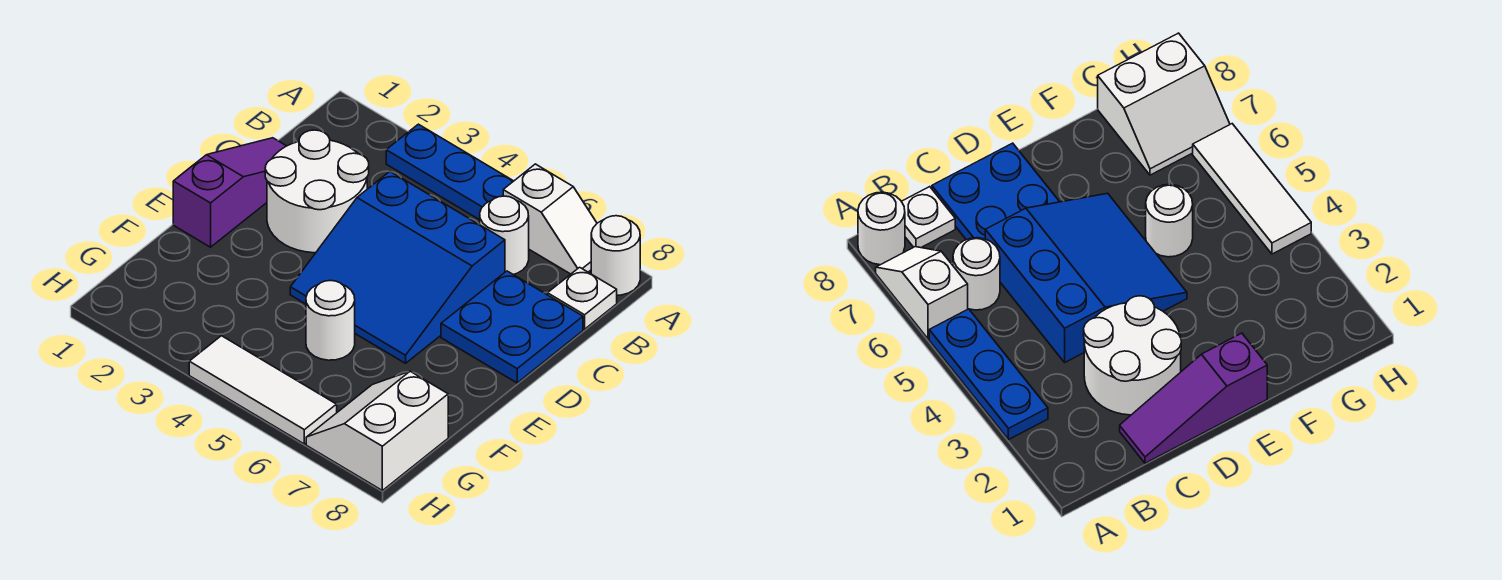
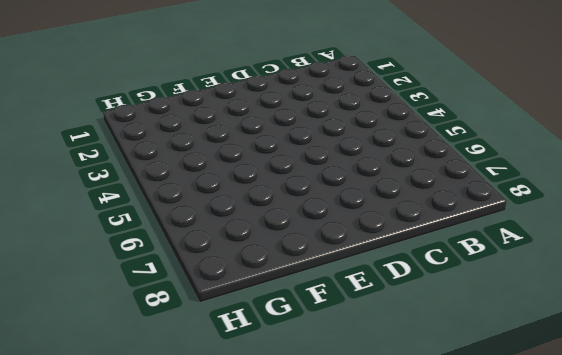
none -> blue plate A3:A5 level 1
none -> white slope A6:A7 level 1 top 6
none -> white round brick A8 level 1

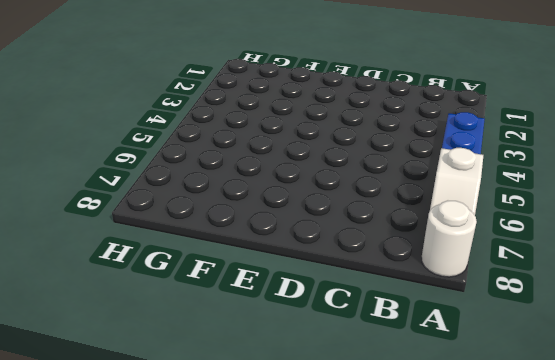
none -> white round brick B6 level 1
none -> white plate B8 level 1
none -> purple slope C1:E1 level 1 top E

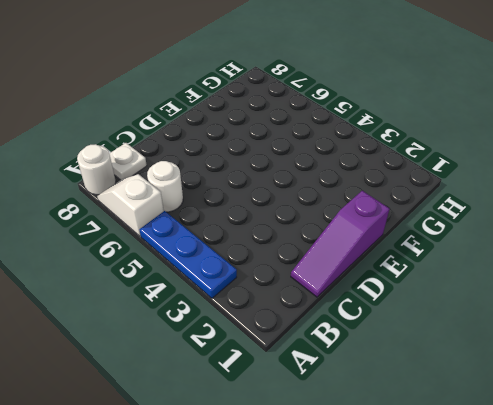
none -> white round brick C2:D3 level 1
none -> blue slope C4:E6 level 1 top C
none -> blue plate C7:D8 level 1

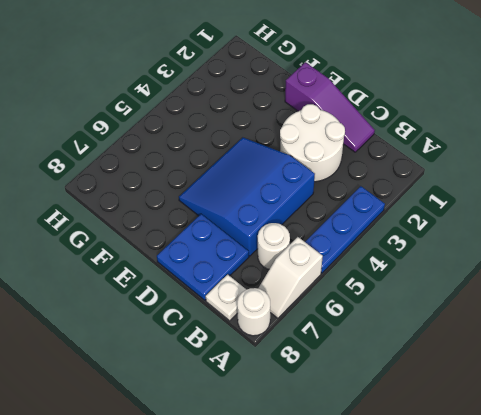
none -> white round brick F5 level 1
none -> white slope G7:H8 level 1 top 8
none -> white tile H4:H6 level 1

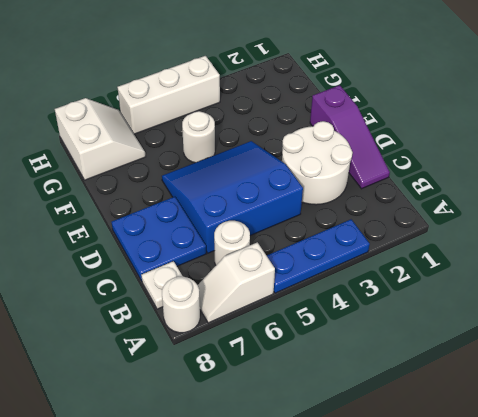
white brick H4:H6 level 1 -> white tile H4:H6 level 1

